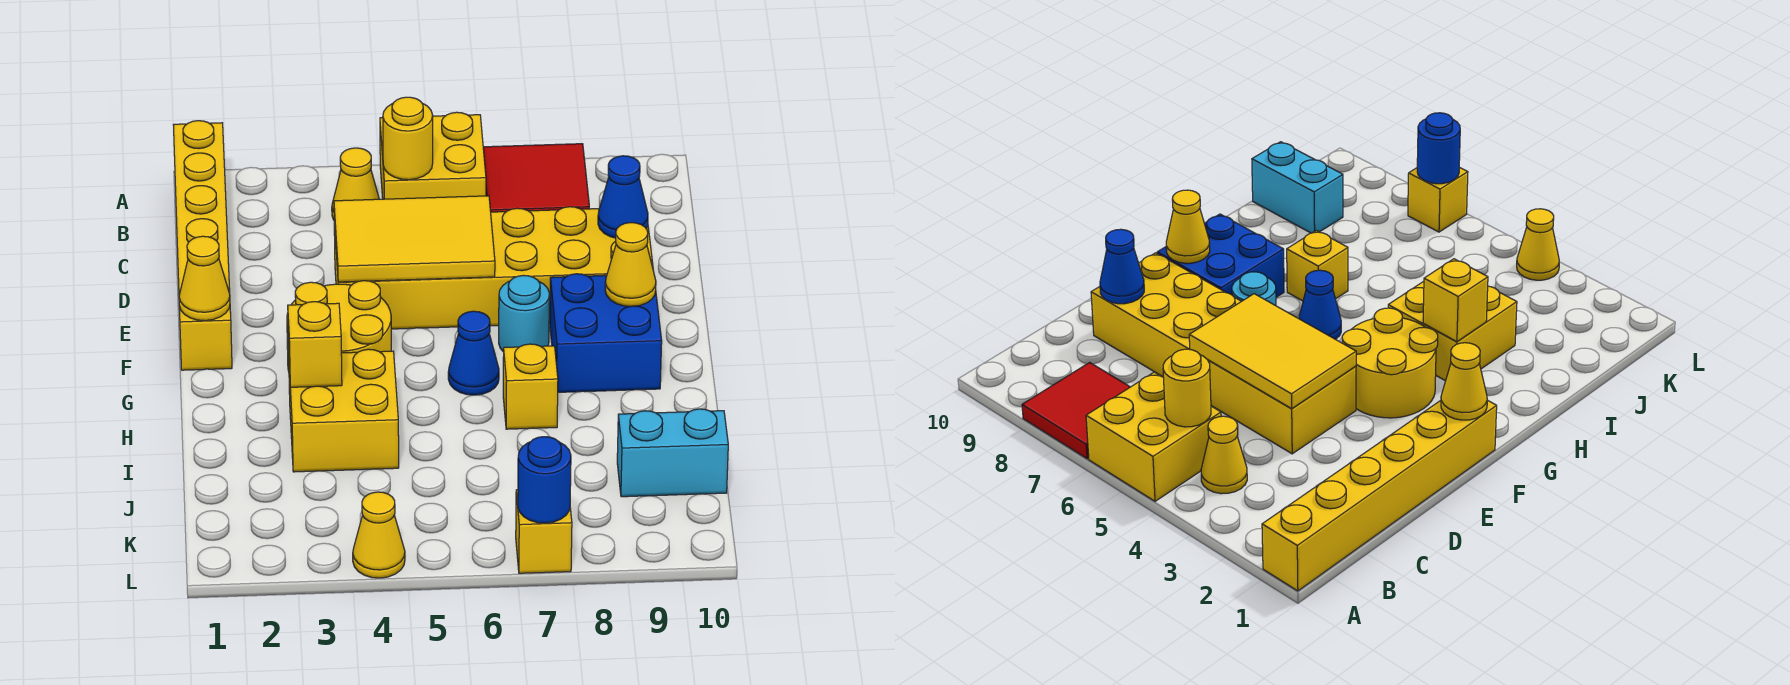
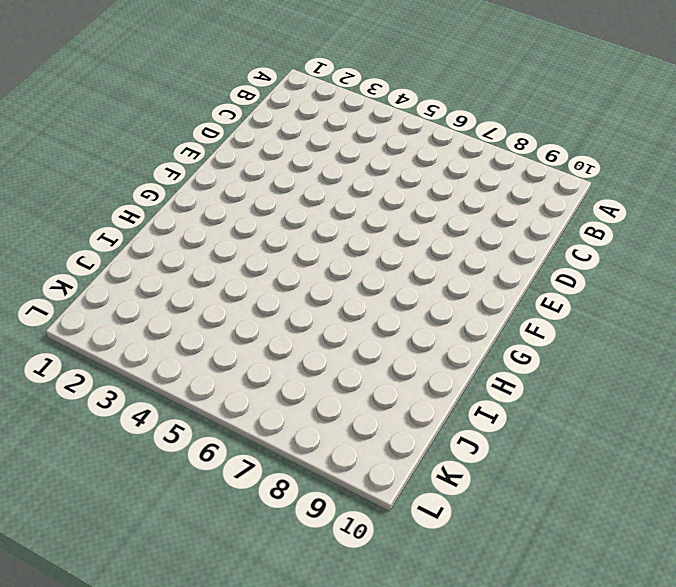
none -> yellow brick A1:F1 level 1
none -> yellow brick A5:B6 level 1
none -> red tile A7:B8 level 1

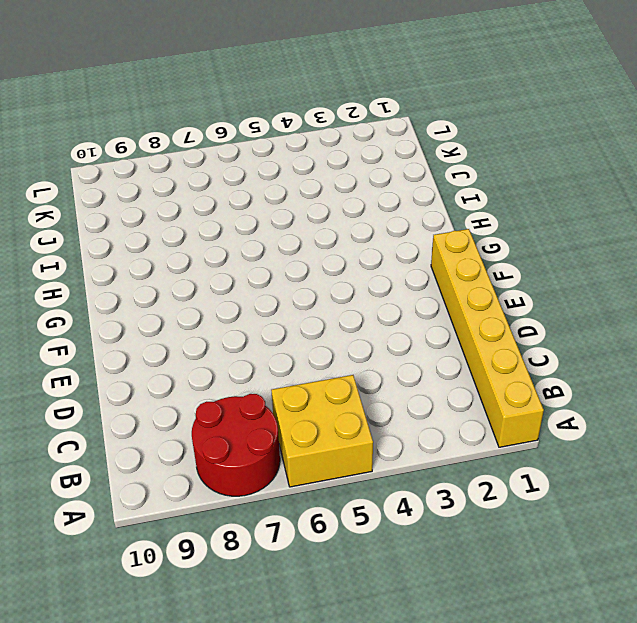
red round brick A7:B8 level 1 -> red tile A7:B8 level 1
none -> yellow cone B4 level 1
none -> yellow brick D4:E9 level 1
none -> yellow round brick F3:G4 level 1

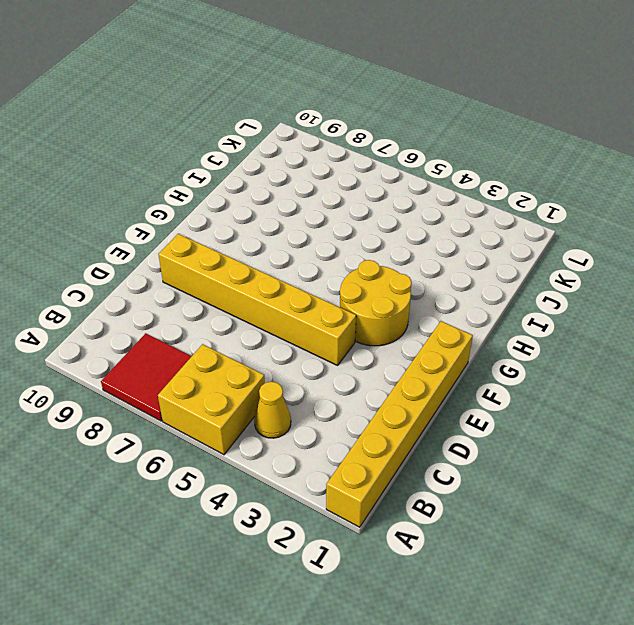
yellow brick E4:E9 level 1 -> yellow brick D4:E9 level 1
none -> cyan round brick F7 level 1
none -> blue brick F8:G9 level 1
none -> blue cone G6 level 1

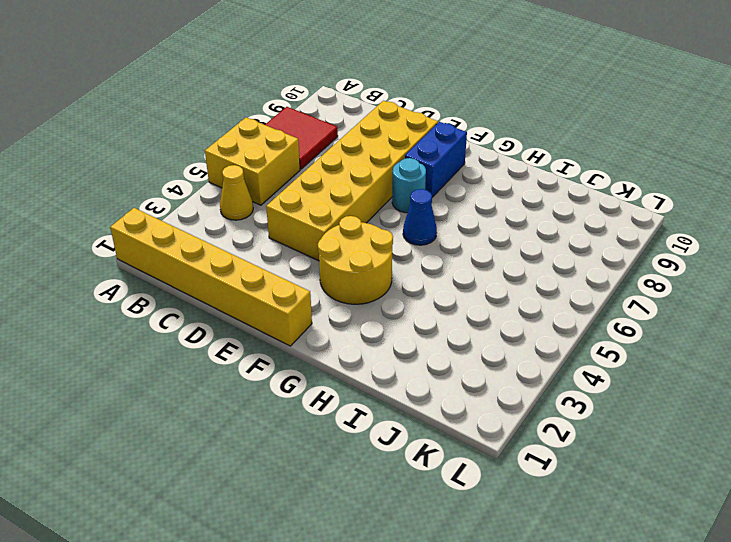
blue brick F8:F9 level 1 -> blue brick F8:G9 level 1
none -> yellow brick H3:I4 level 1
none -> yellow brick H7 level 1
none -> cyan brick J9:J10 level 1

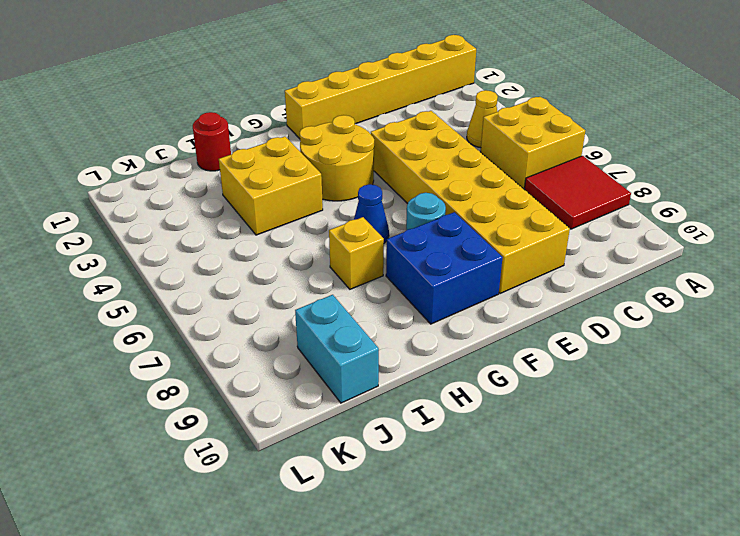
red round brick I1 level 1 -> none
none -> yellow cone L4 level 1
none -> yellow brick L7 level 1
none -> yellow round brick B5 level 2

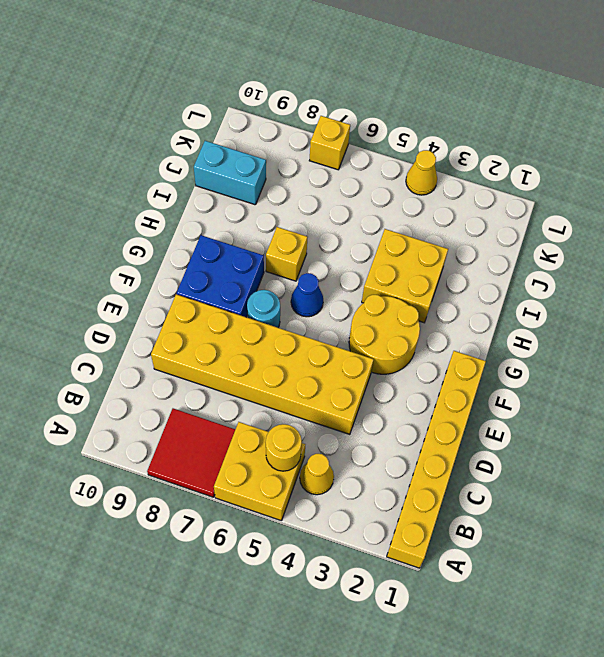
none -> yellow tile D4:E6 level 2
none -> blue cone D9 level 2
none -> yellow cone F1 level 2

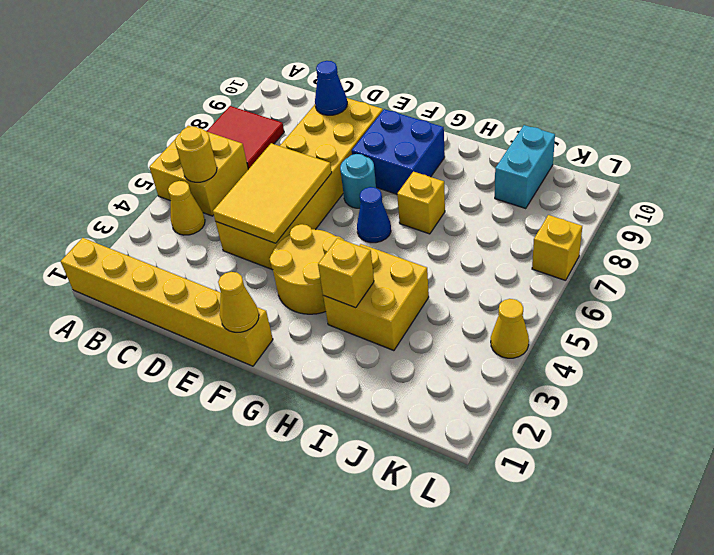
none -> yellow cone F9 level 2
none -> blue round brick L7 level 2

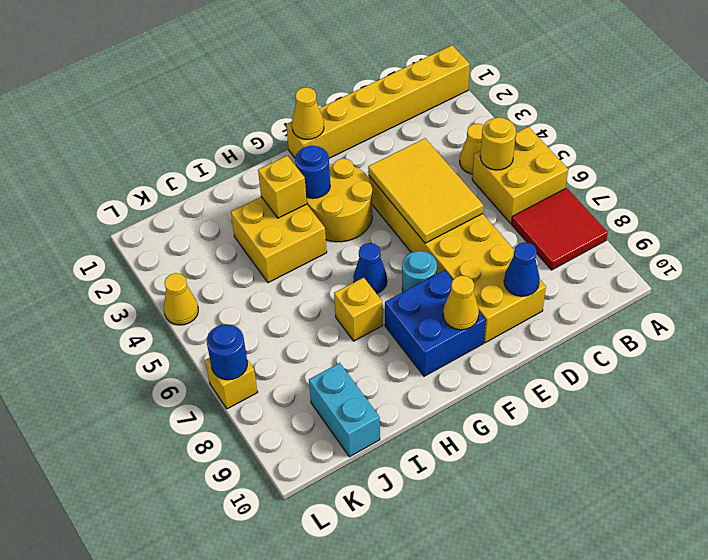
blue round brick G3 level 2 -> none

